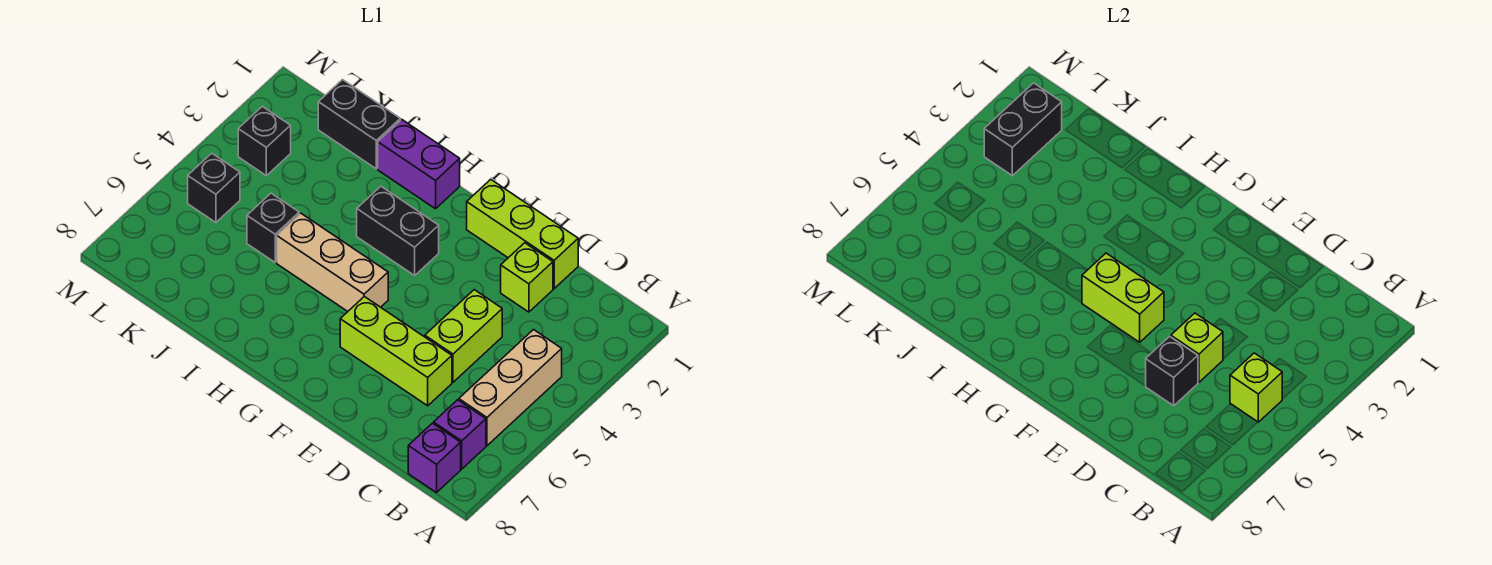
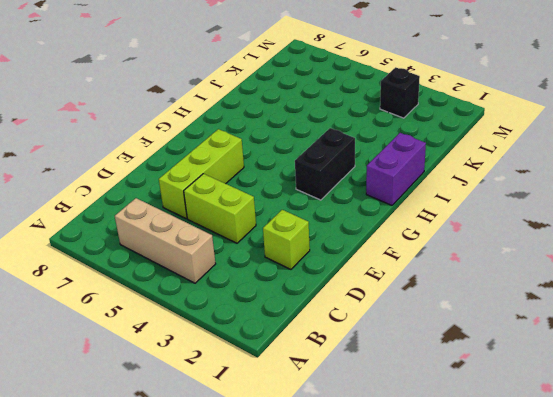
none -> purple brick B7 level 1
none -> purple brick B8 level 1
none -> lime brick D1:F1 level 1

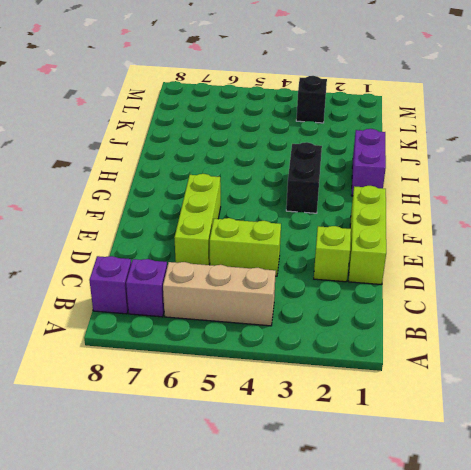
none -> tan brick G5:I5 level 1
none -> black brick J1:K1 level 1
none -> black brick J5 level 1

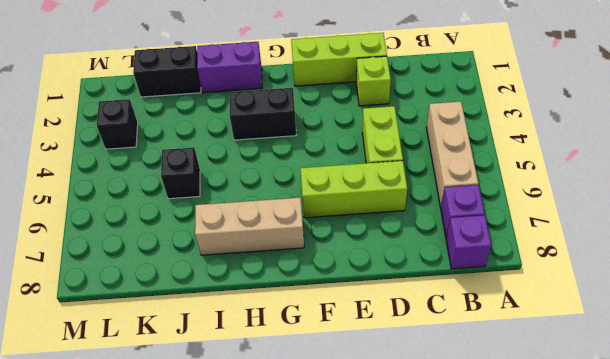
tan brick G7:I7 level 1 -> tan brick G5:I5 level 1
none -> black brick L5 level 1
none -> lime brick B5 level 2
none -> lime brick D5 level 2

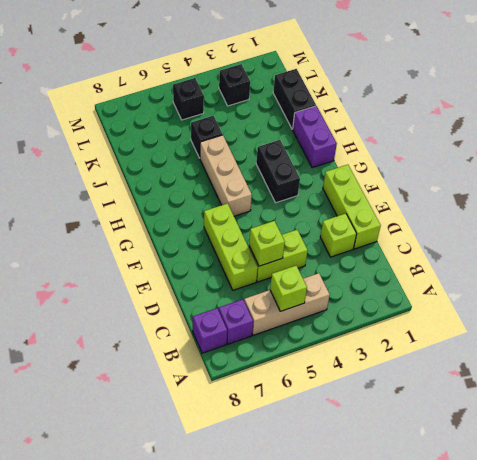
none -> black brick D6 level 2
none -> lime brick F5:G5 level 2
none -> black brick L2:L3 level 2

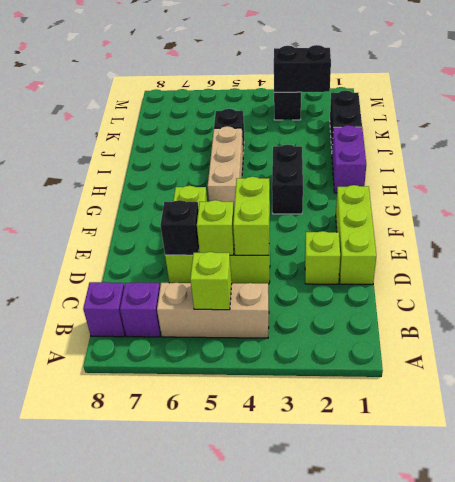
lime brick D4:E4 level 2 -> lime brick F5:G5 level 2
none -> black brick L5 level 1

